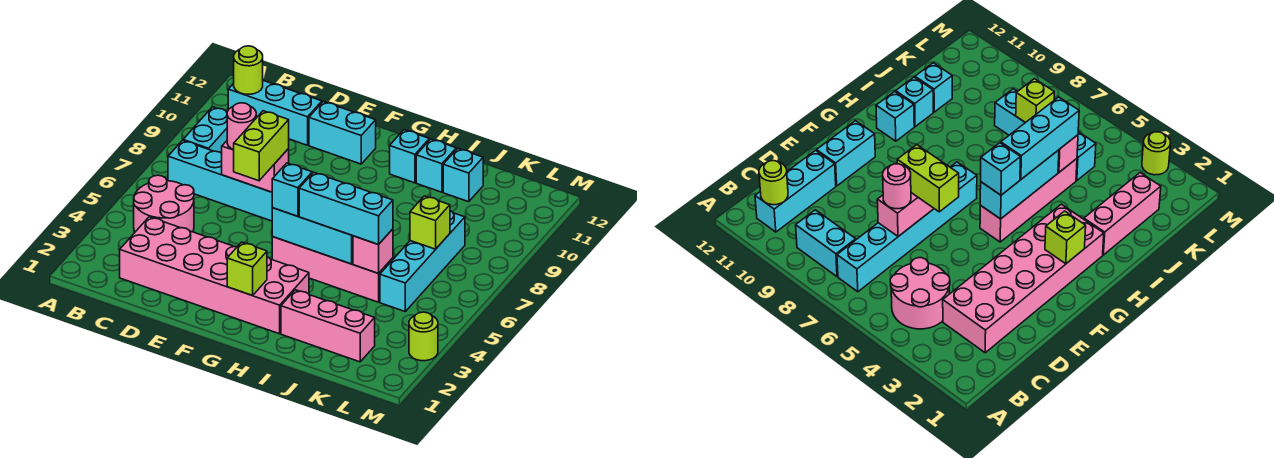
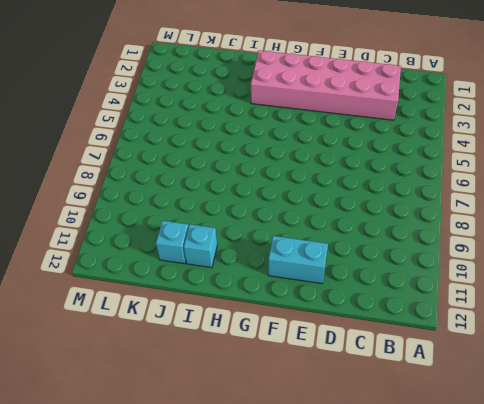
none -> pink round brick B4:C5 level 1
none -> cyan brick B7:G7 level 1
none -> cyan brick B8:B9 level 1

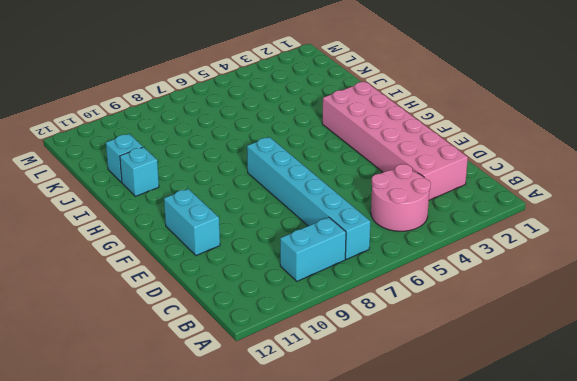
none -> cyan brick B11:D11 level 1
none -> pink brick G5:J5 level 1
none -> cyan brick H11 level 1

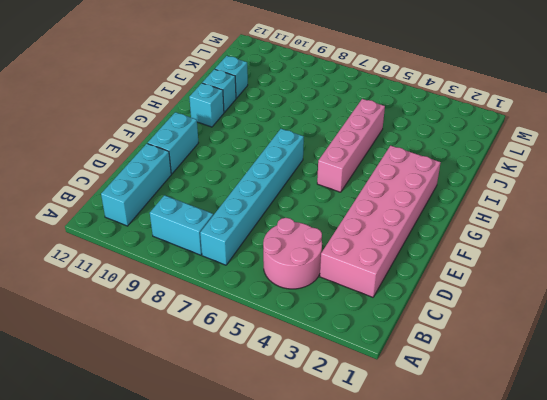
none -> pink brick I2:K2 level 1
none -> cyan brick K5:K8 level 1
none -> lime round brick M3 level 1

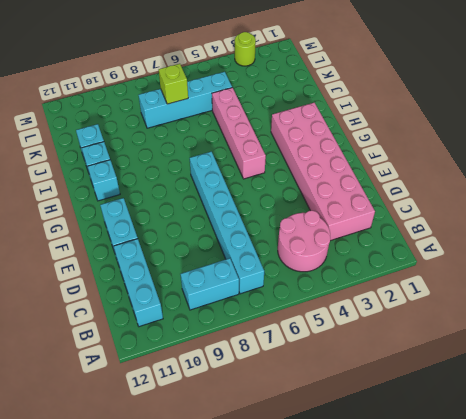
none -> pink brick I2:K2 level 1
none -> lime round brick B11 level 2
none -> pink brick D7:E7 level 2

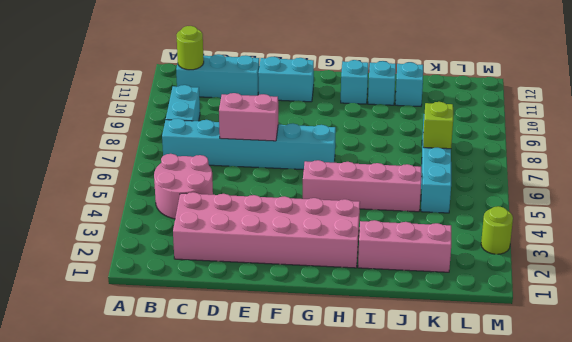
none -> lime brick G2 level 2
none -> cyan brick G5:I5 level 2
none -> pink brick J5 level 2

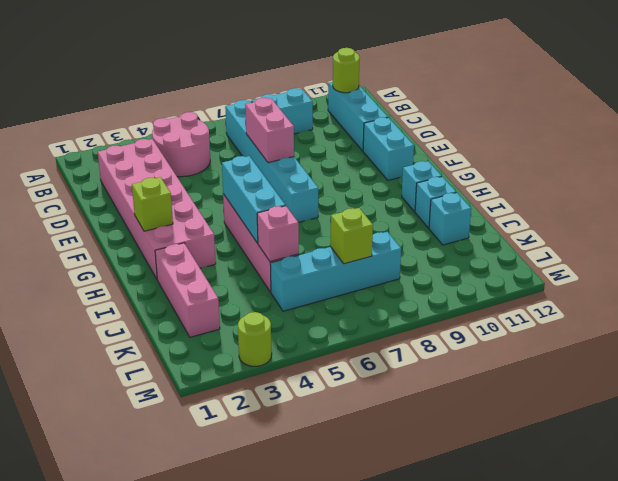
none -> pink round brick D7 level 3
none -> lime brick E6:E7 level 3
none -> cyan brick G5 level 3

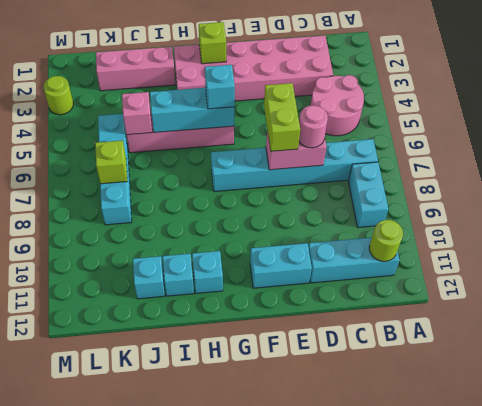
none -> cyan brick H5:J5 level 3

